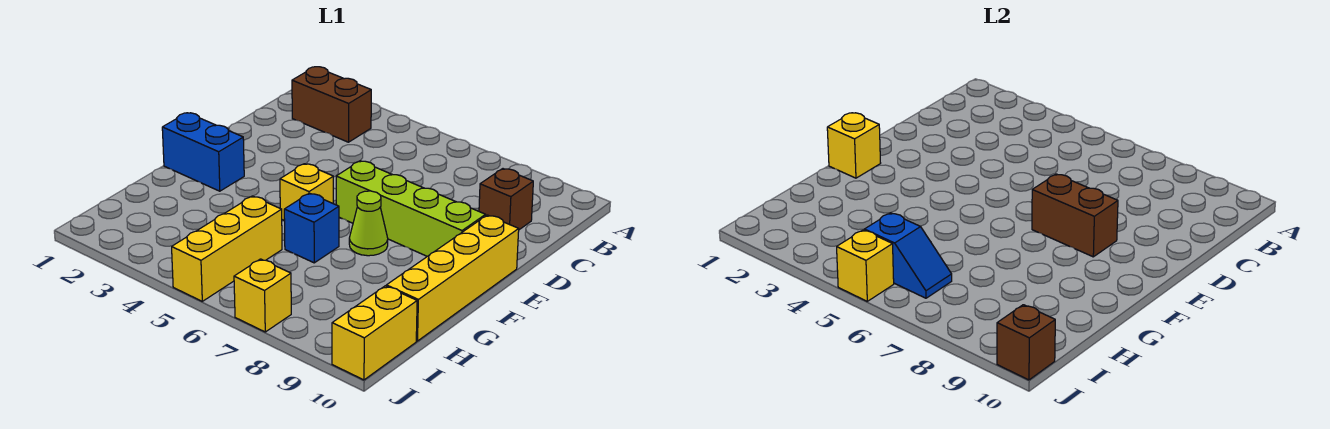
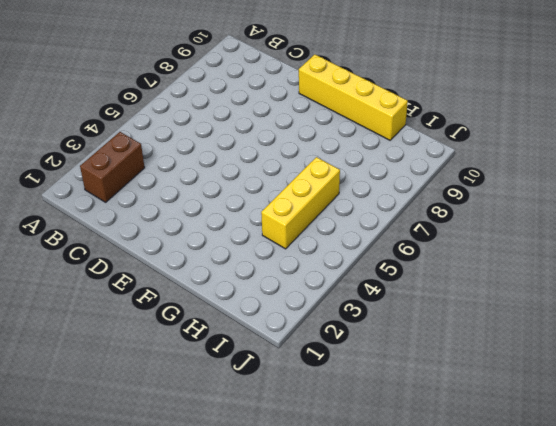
yellow brick H4:H6 level 1 -> yellow brick H5:J5 level 1
none -> brown brick C9 level 1
none -> lime brick E6:E9 level 1
none -> blue brick F1:F2 level 1

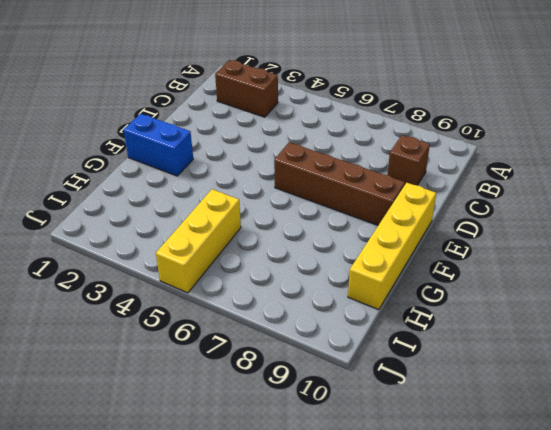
brown brick E6:E9 level 1 -> lime brick E6:E9 level 1
none -> yellow brick F5 level 1
none -> lime cone F7 level 1
none -> blue brick G6 level 1

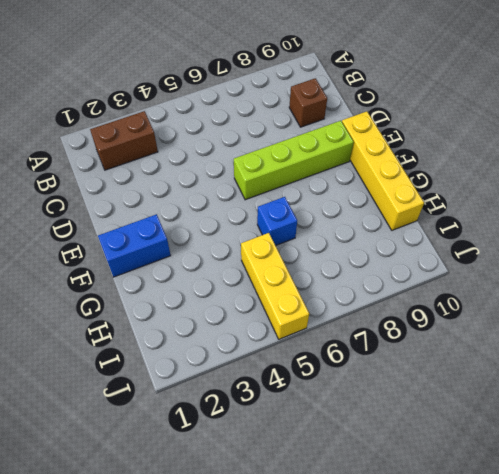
none -> yellow brick F5 level 1
none -> lime cone F7 level 1
none -> yellow brick I10:J10 level 1

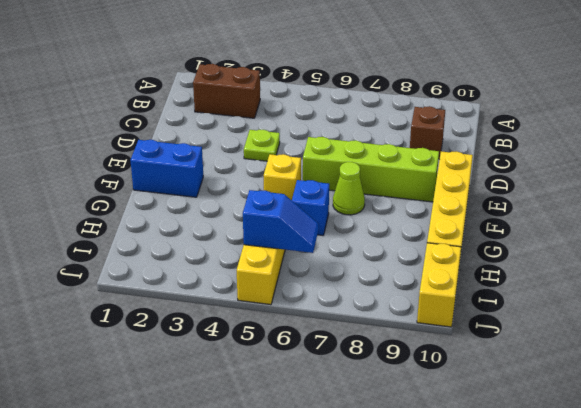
lime plate D4 level 1 -> none
none -> yellow brick J7 level 1
none -> brown brick E7:E8 level 2
none -> yellow brick F1 level 2

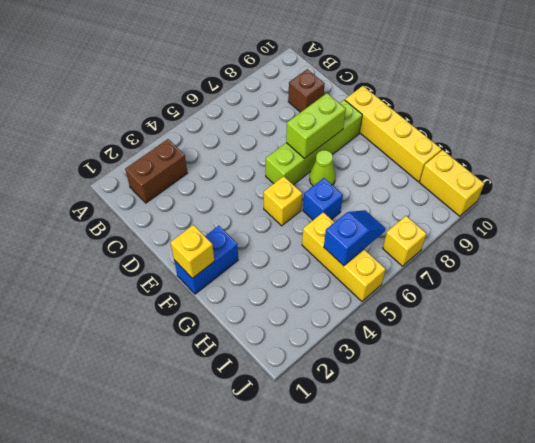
lime brick E7:E8 level 2 -> brown brick E7:E8 level 2
none -> yellow brick J5 level 2
none -> brown brick J10 level 2

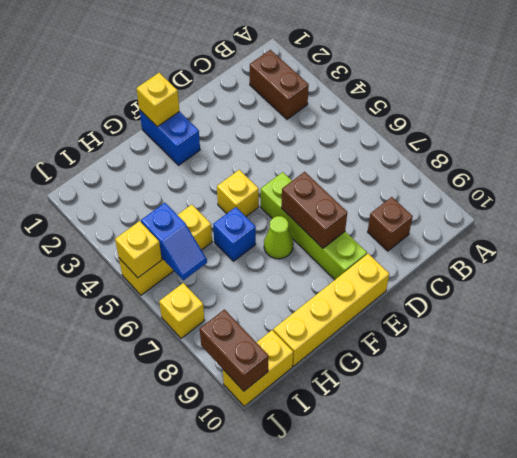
brown brick J9:J10 level 2 -> brown brick J10 level 2

